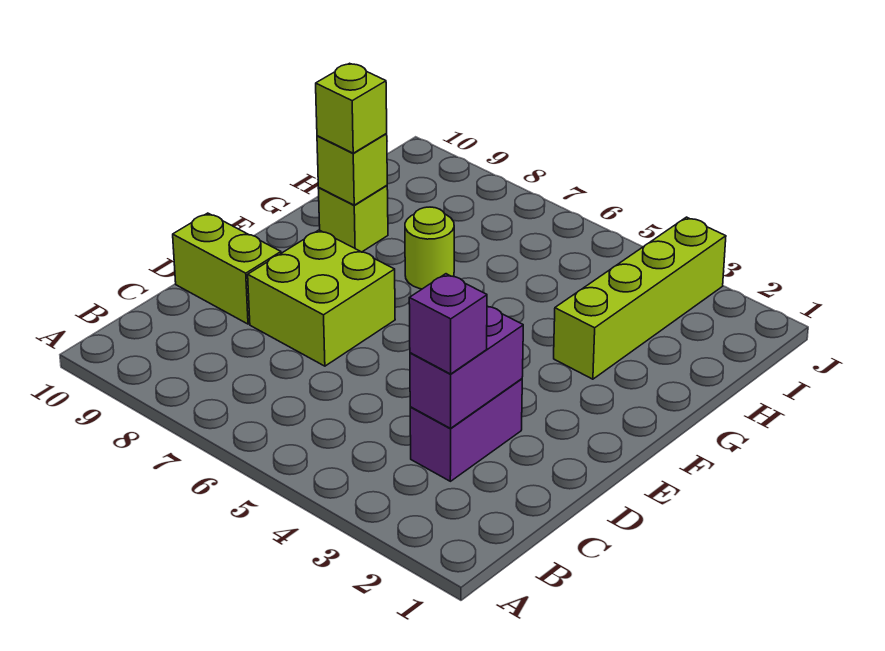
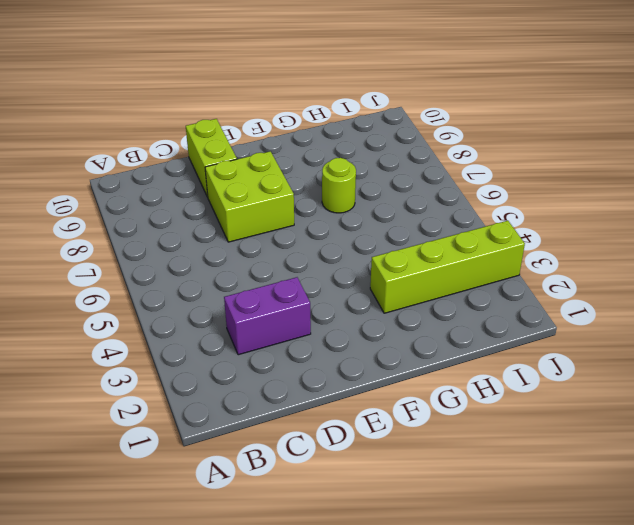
none -> lime brick G9 level 1
none -> purple brick C3:D3 level 2

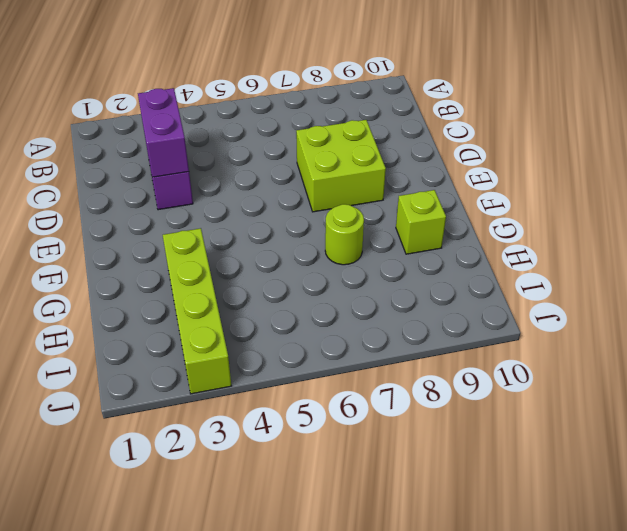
none -> lime brick D9:D10 level 1
none -> lime brick G9 level 2

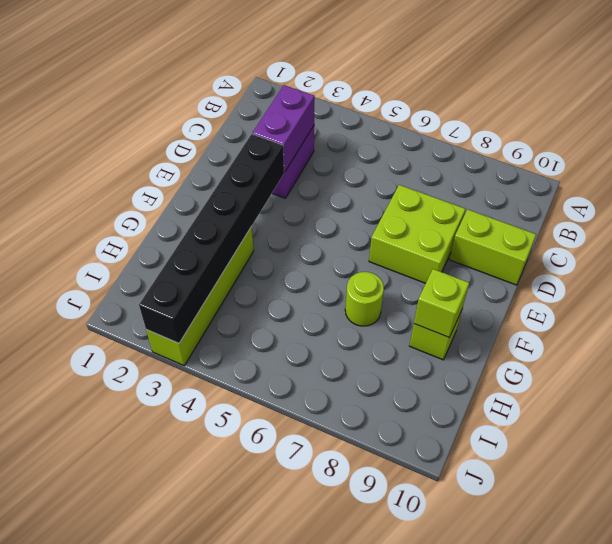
black brick E3:J3 level 2 -> none
none -> purple brick C3 level 3
none -> lime brick G9 level 3

